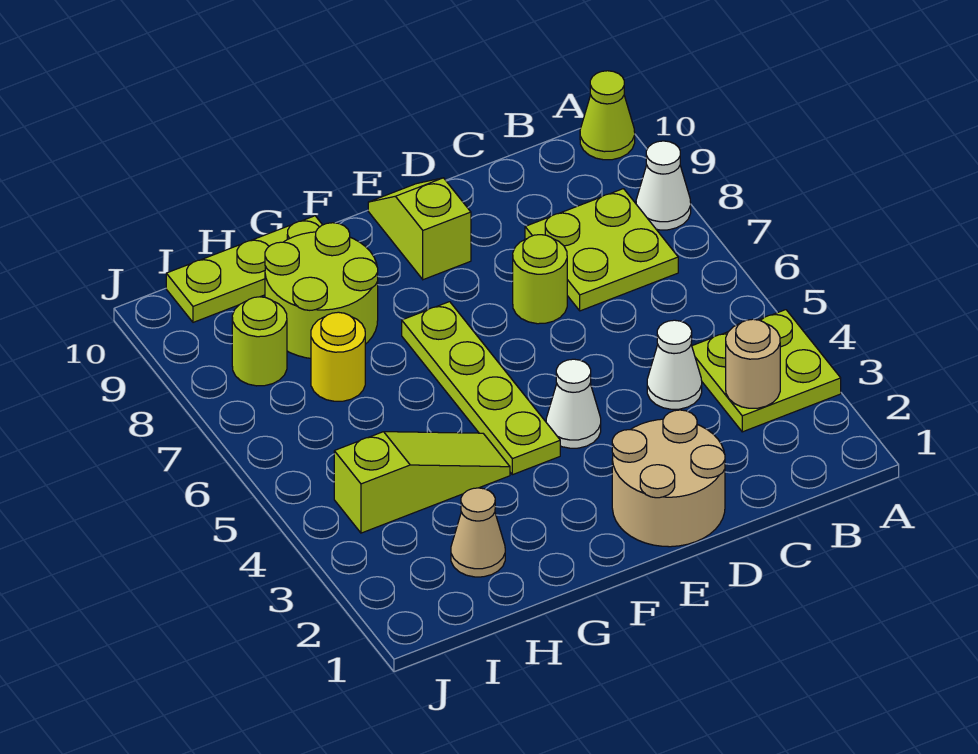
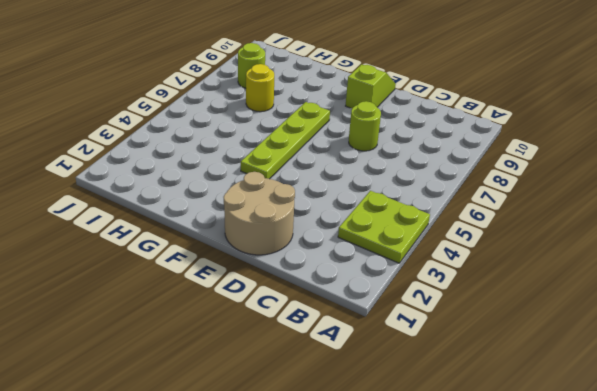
none -> white cone A8 level 1
none -> lime cone A10 level 1
none -> lime plate B7:C8 level 1

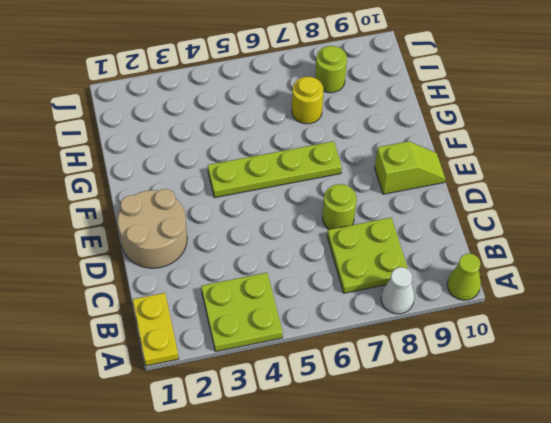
yellow plate A1:B1 level 1 -> none
none -> white cone C4 level 1
none -> white cone E4 level 1
none -> lime slope G4:I4 level 1 top I

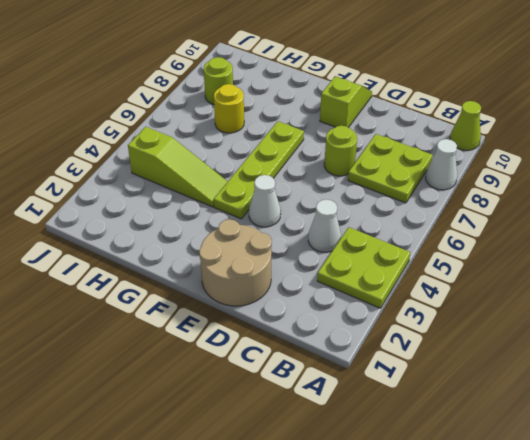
none -> lime round brick G8:H9 level 1
none -> lime plate G10:I10 level 1
none -> tan cone H2 level 1

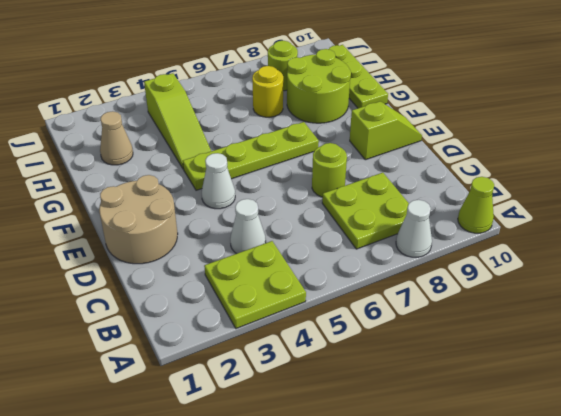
none -> tan round brick B3 level 2

